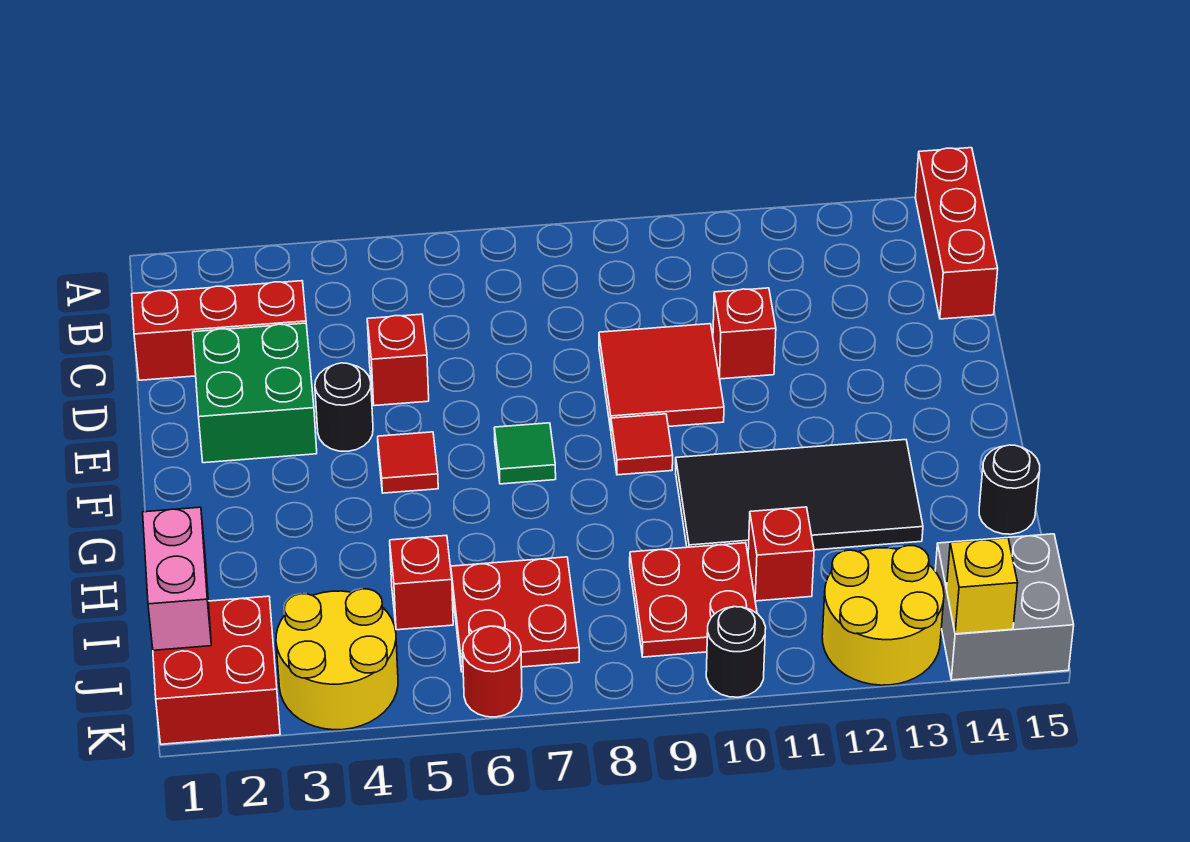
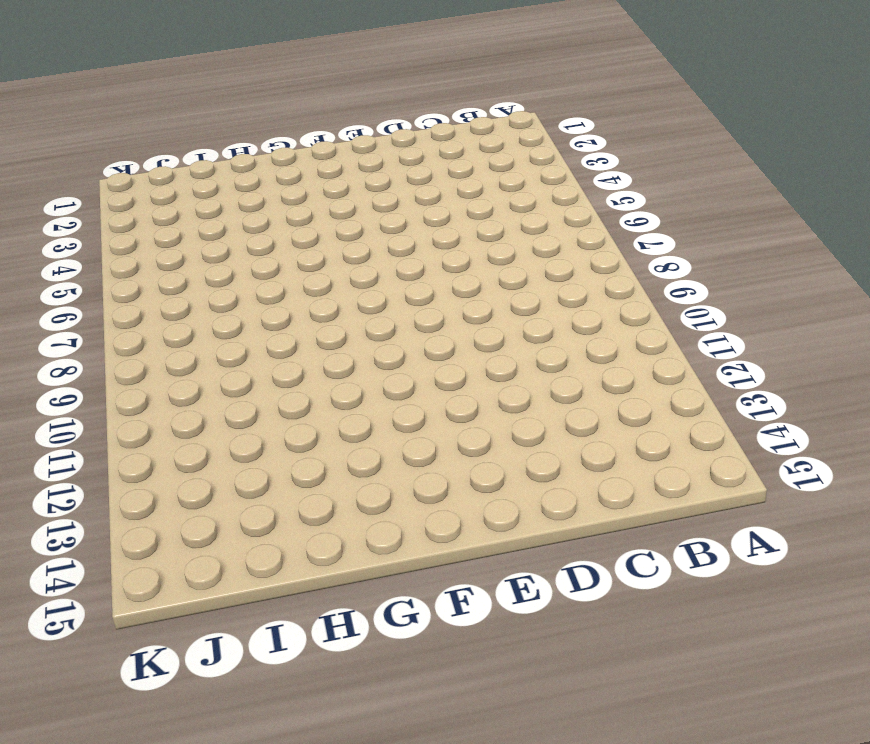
none -> red brick A15:C15 level 1
none -> red brick C1:C3 level 1
none -> green brick D2:E3 level 1

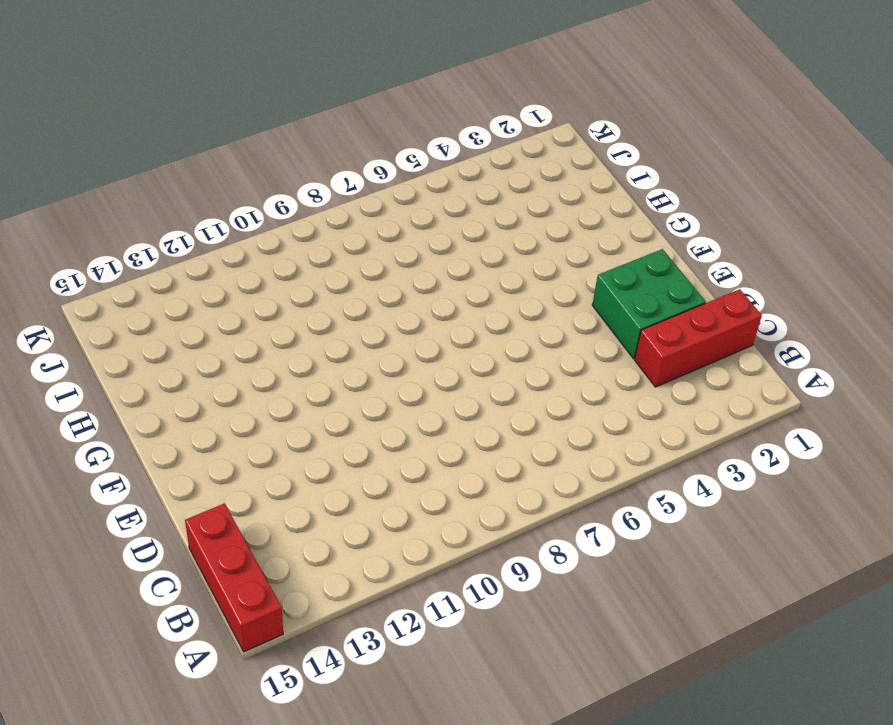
none -> red brick D5 level 1
none -> red tile D9:E10 level 1
none -> red brick D11 level 1

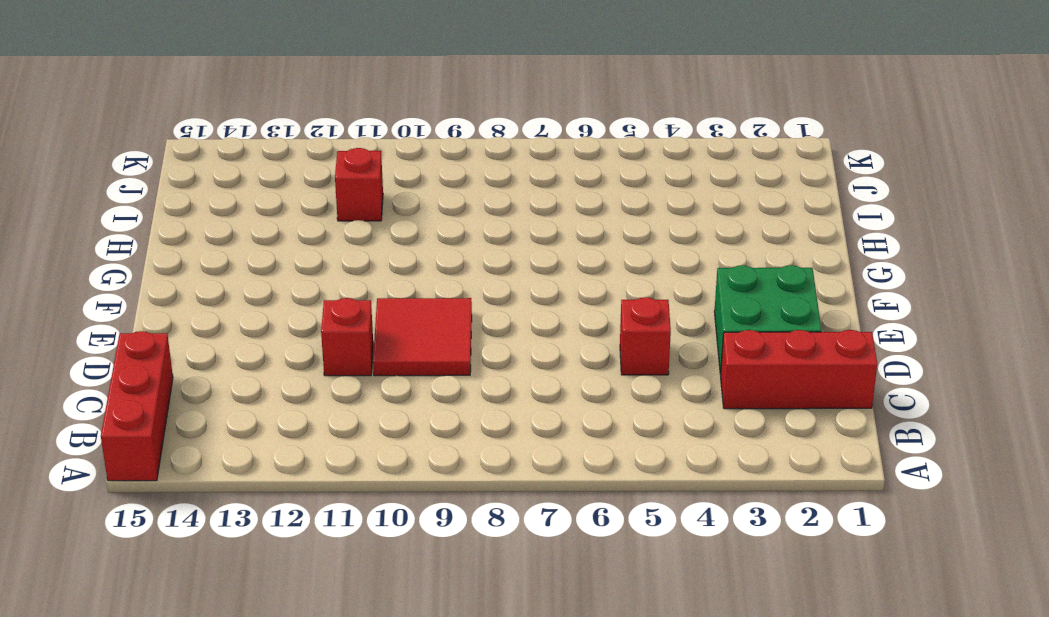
none -> black round brick E4 level 1
none -> red tile F5 level 1
none -> green tile F7 level 1

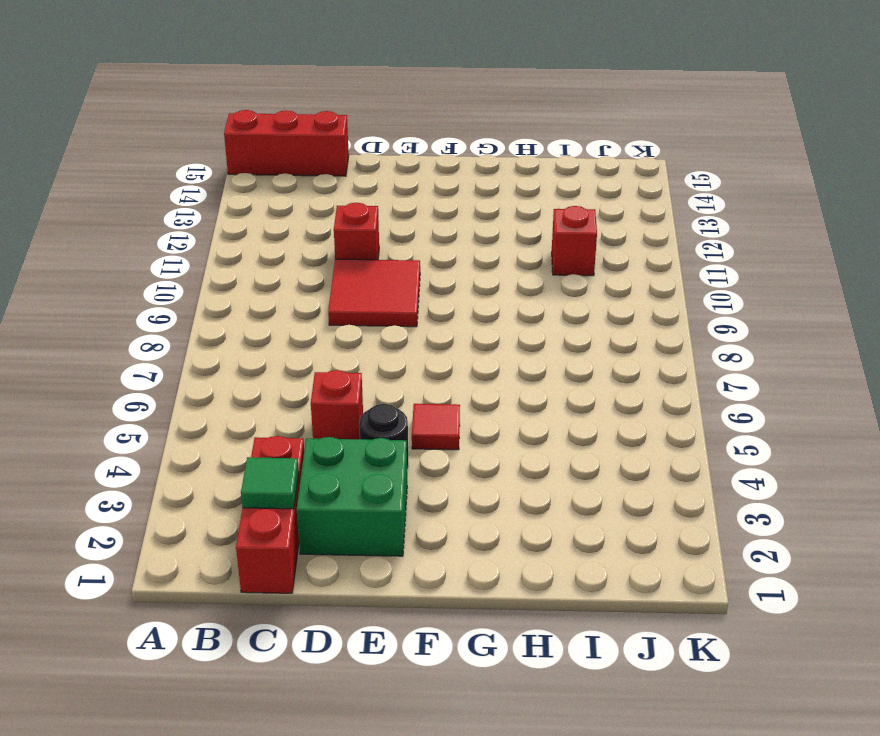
green tile C2 level 2 -> green tile F7 level 1
none -> red tile F9 level 1
none -> black tile G10:H13 level 1
none -> black round brick H15 level 1

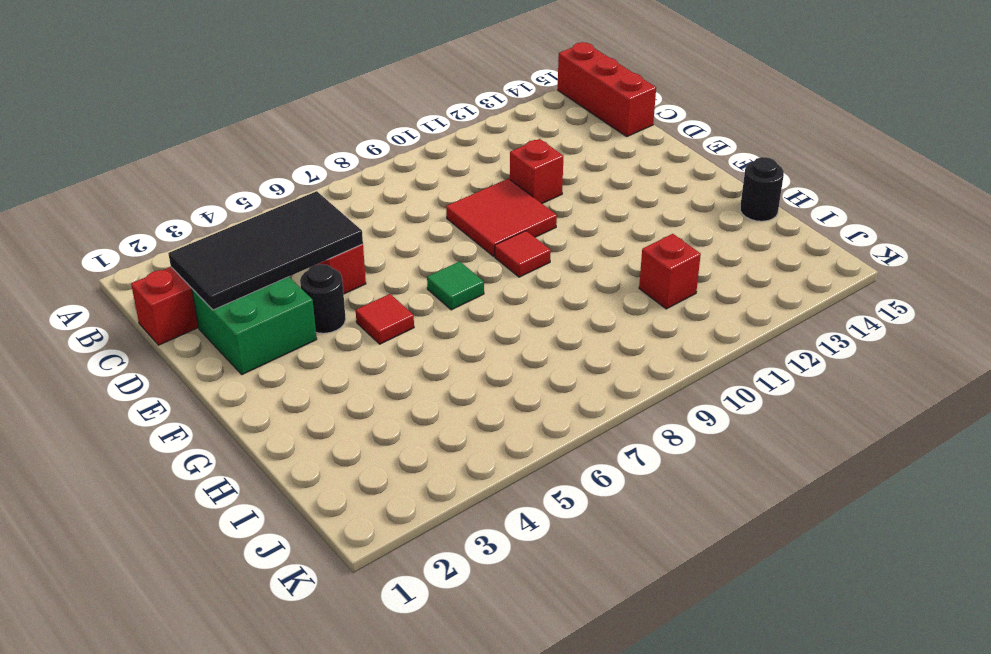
black tile C2:D5 level 2 -> black tile G10:H13 level 1
none -> red brick I5 level 1
none -> red plate I6:J7 level 1
none -> red plate I9:J10 level 1

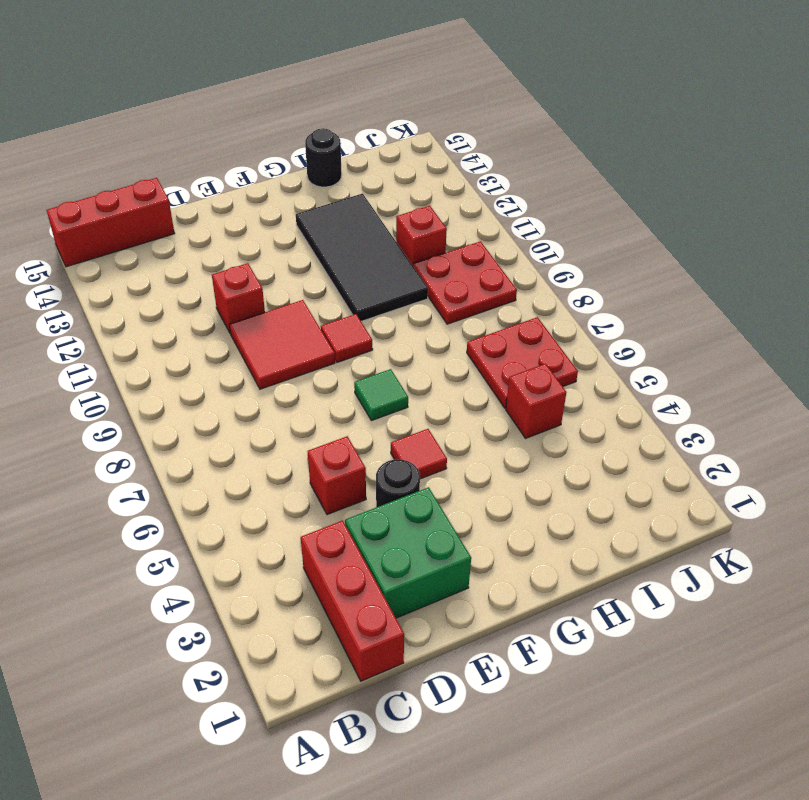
none -> red brick J1:K2 level 1
none -> yellow round brick J3:K4 level 1
none -> yellow round brick J12:K13 level 1

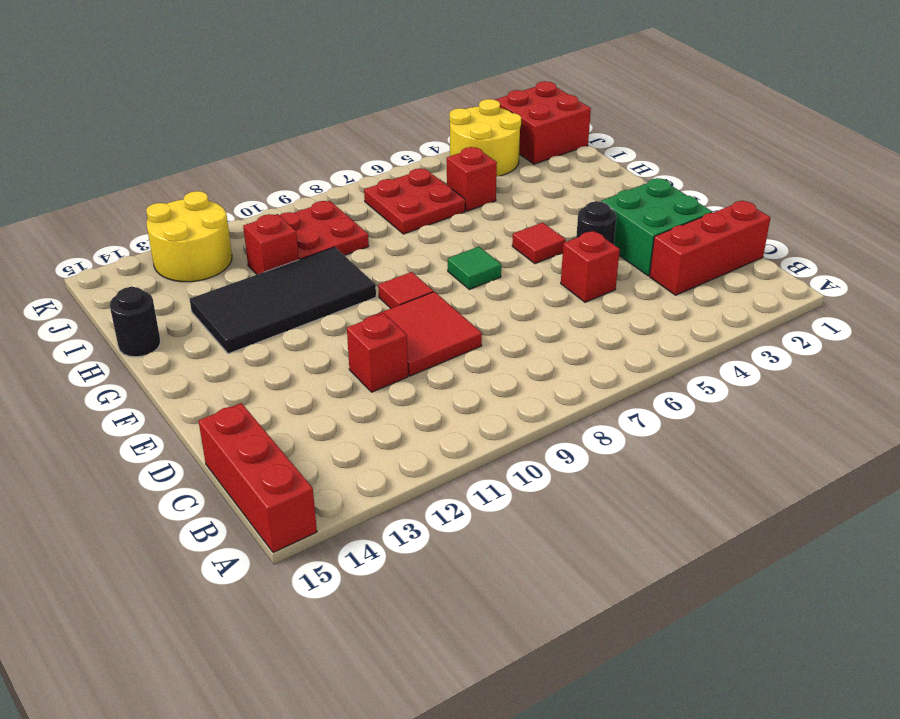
none -> grey brick J14:K15 level 1
none -> red round brick K6 level 1
none -> black round brick K10 level 1

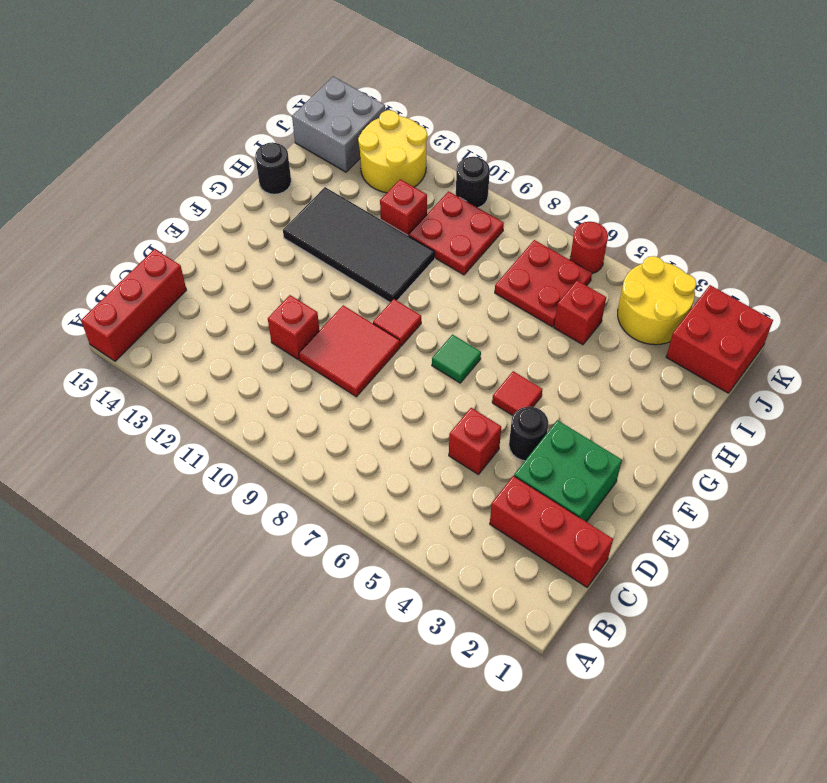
none -> pink brick I1:J1 level 2
none -> yellow brick K14 level 2

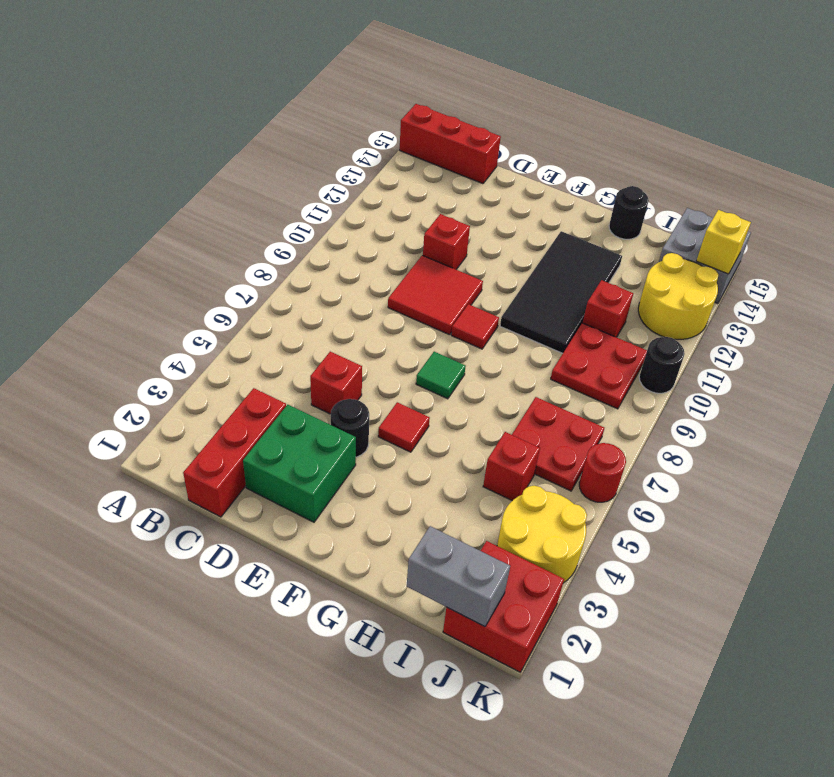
grey brick I1:J1 level 2 -> pink brick I1:J1 level 2

